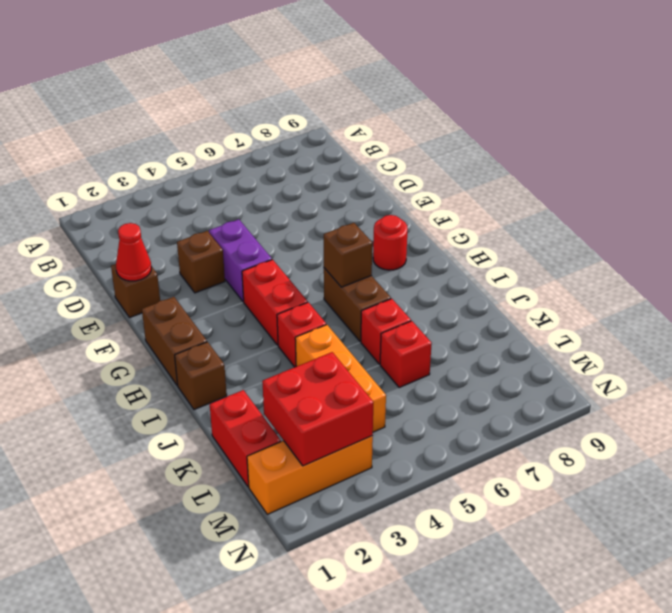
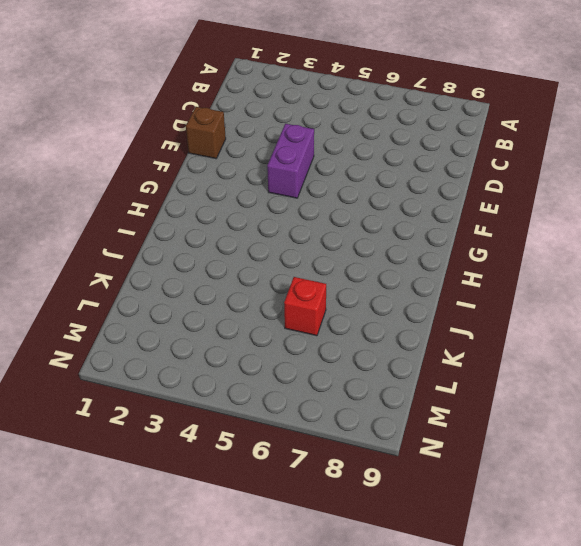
none -> brown brick E3 level 1
none -> brown brick G1:H1 level 1
none -> red brick G4:H4 level 1

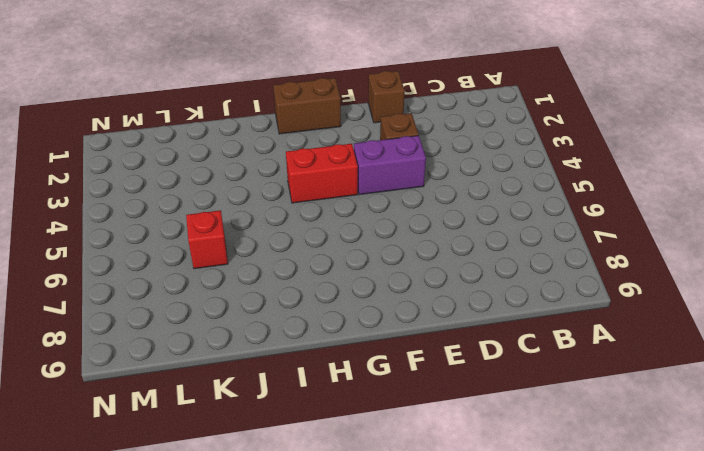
none -> red round brick G8 level 1
none -> brown brick H6:I6 level 1
none -> brown brick I1 level 1

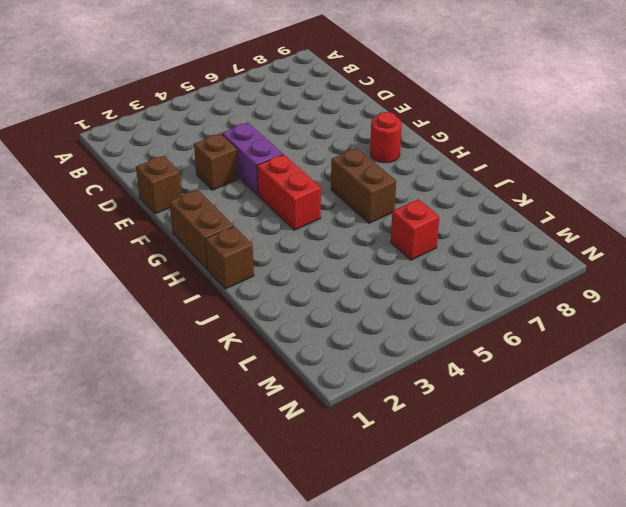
none -> red brick I4 level 1
none -> orange brick J4:L4 level 1
none -> red brick J6 level 1

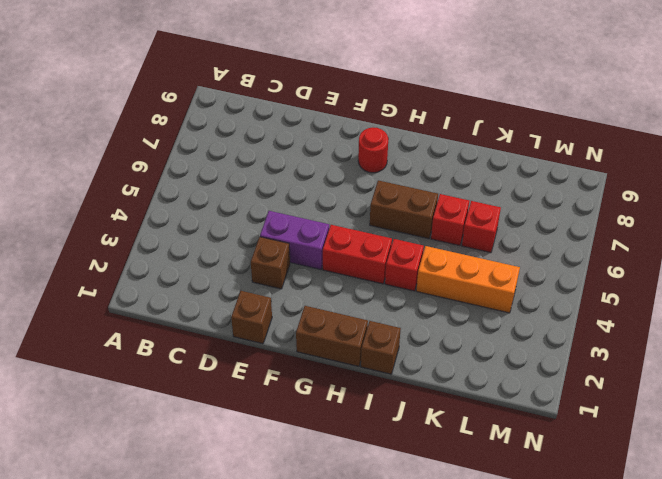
none -> red brick K1:L1 level 1
none -> orange brick M1:M3 level 1
none -> red cone E1 level 2

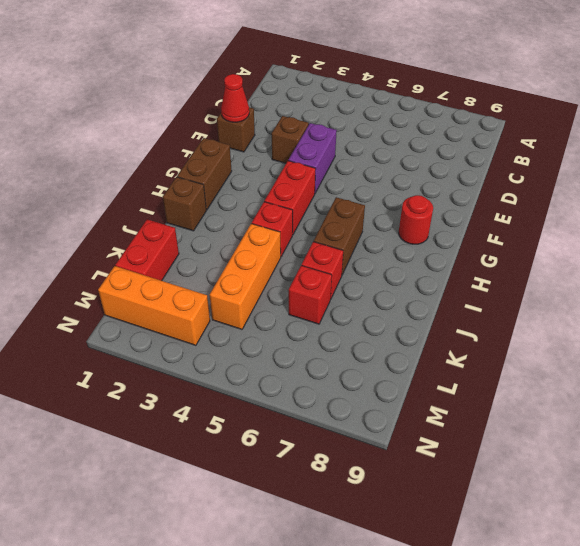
none -> brown brick H6 level 2
none -> red brick L2:M3 level 2

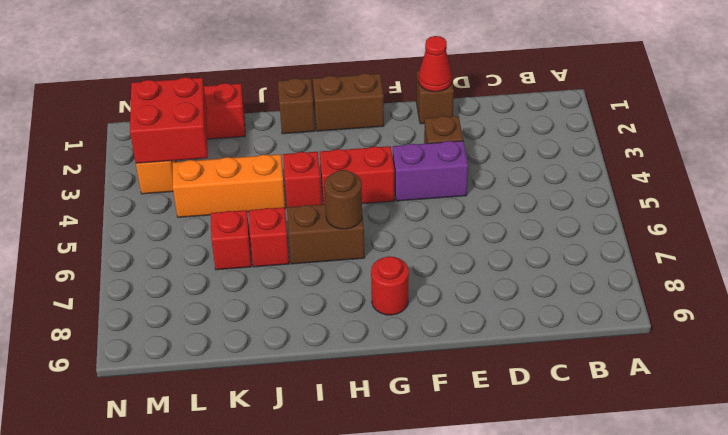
brown round brick H6 level 2 -> brown brick H6 level 2

